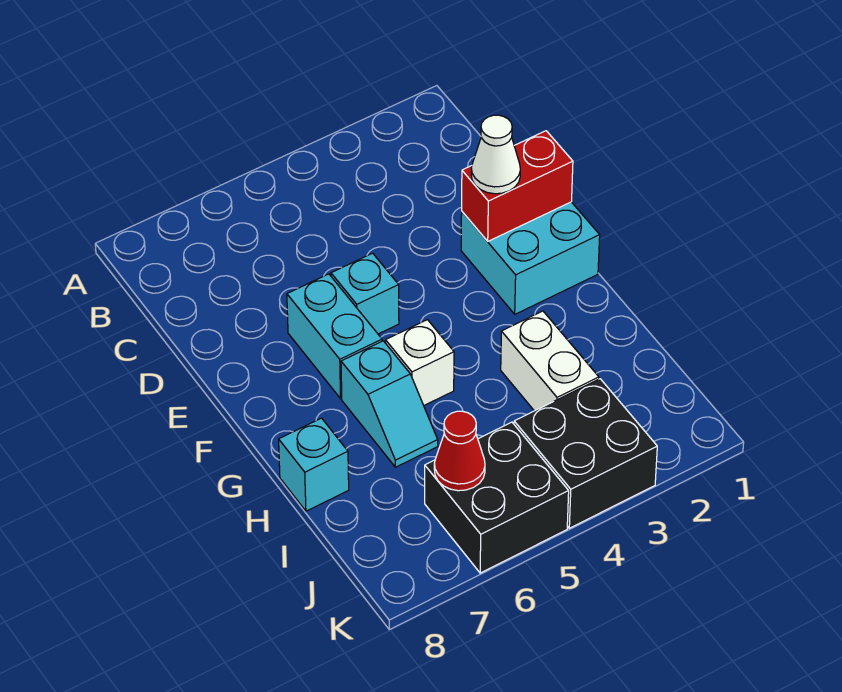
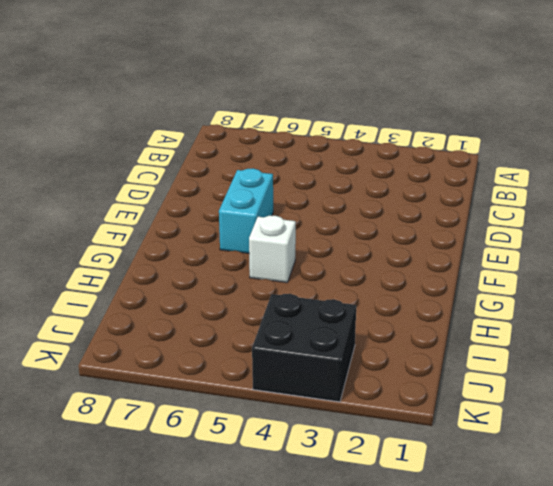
none -> cyan brick E1:F2 level 1
none -> cyan brick E5 level 1
none -> cyan slope G6:H6 level 1 top G

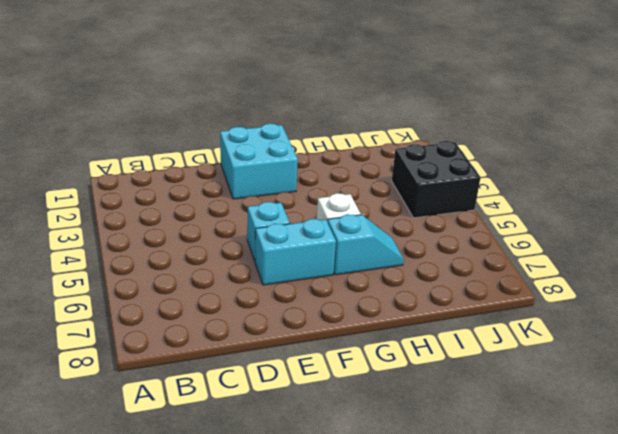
none -> white brick H3:I3 level 1
none -> cyan brick H8 level 1
none -> black brick J5:K6 level 1

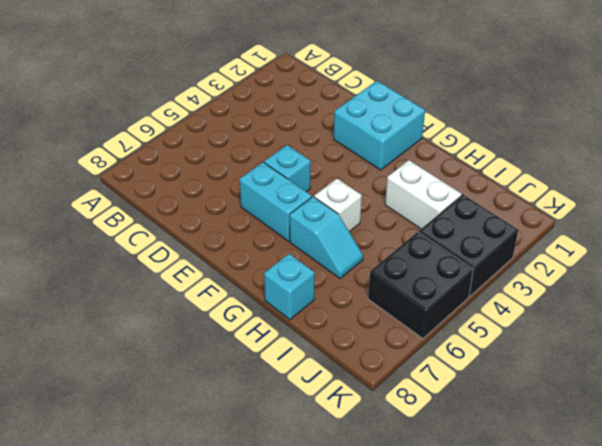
none -> red brick E1:E2 level 2
none -> red cone J6 level 2
none -> white cone E2 level 3

